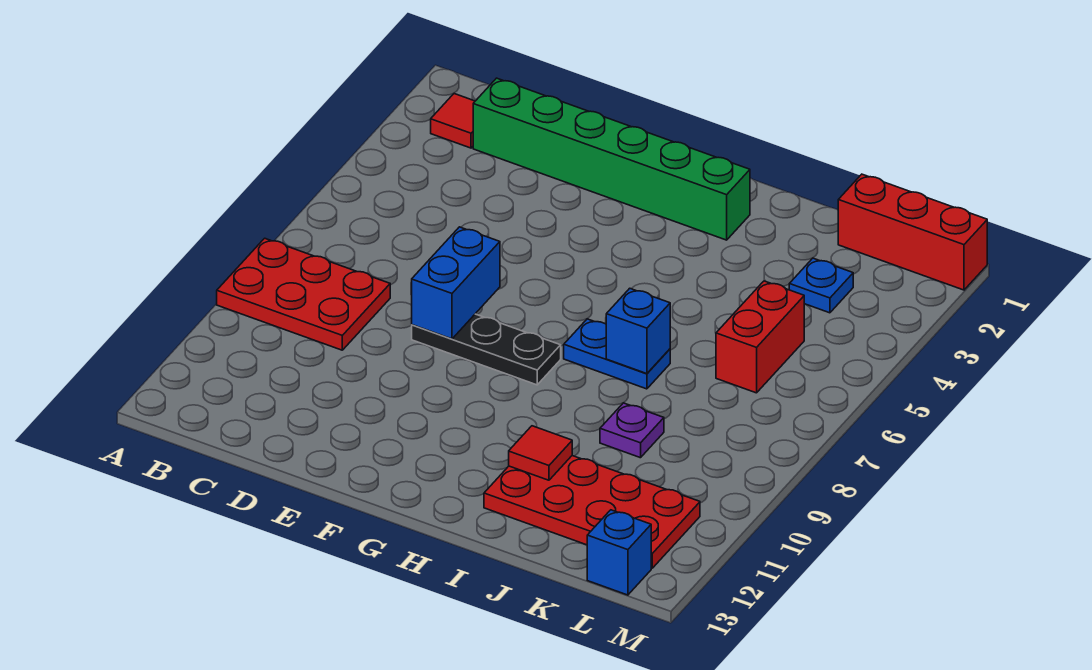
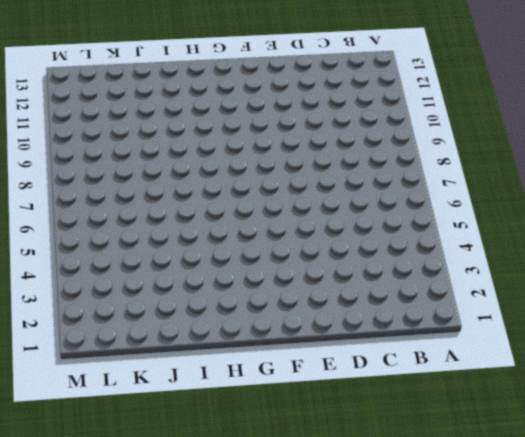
none -> red plate A8:C9 level 1
none -> red tile B2 level 1
none -> green brick C2:H2 level 1

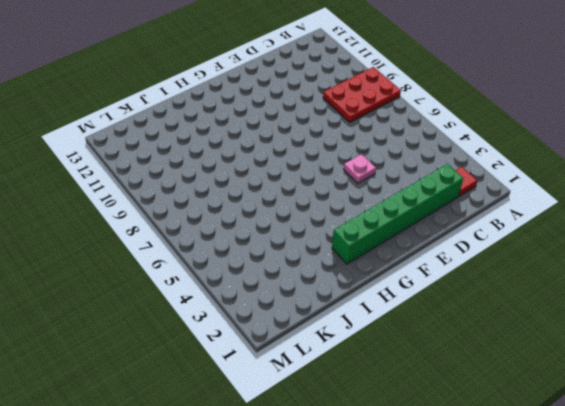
pink plate E5 level 1 -> none
none -> black plate E8:G8 level 1
none -> blue plate H7:I7 level 1
none -> red plate I11:L12 level 1

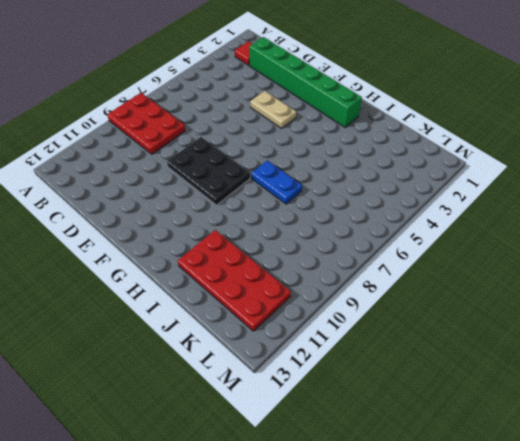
tan plate E4:F4 level 1 -> none
black plate E8:G9 level 1 -> black plate E8:G8 level 1
none -> purple plate J9 level 1
none -> red brick K1:M1 level 1
none -> blue plate K3 level 1

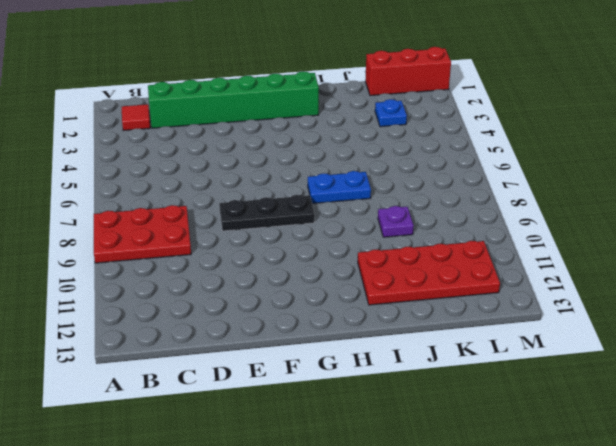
none -> red brick K5:K6 level 1
none -> blue brick L13 level 1
none -> blue brick E7:E8 level 2

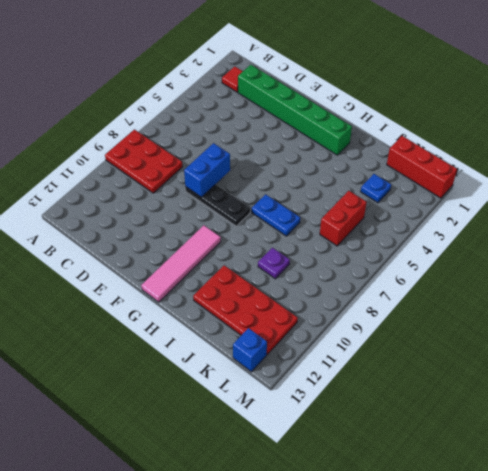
pink tile G10:G13 level 1 -> none
none -> blue brick I7 level 2
none -> red tile I11 level 2

